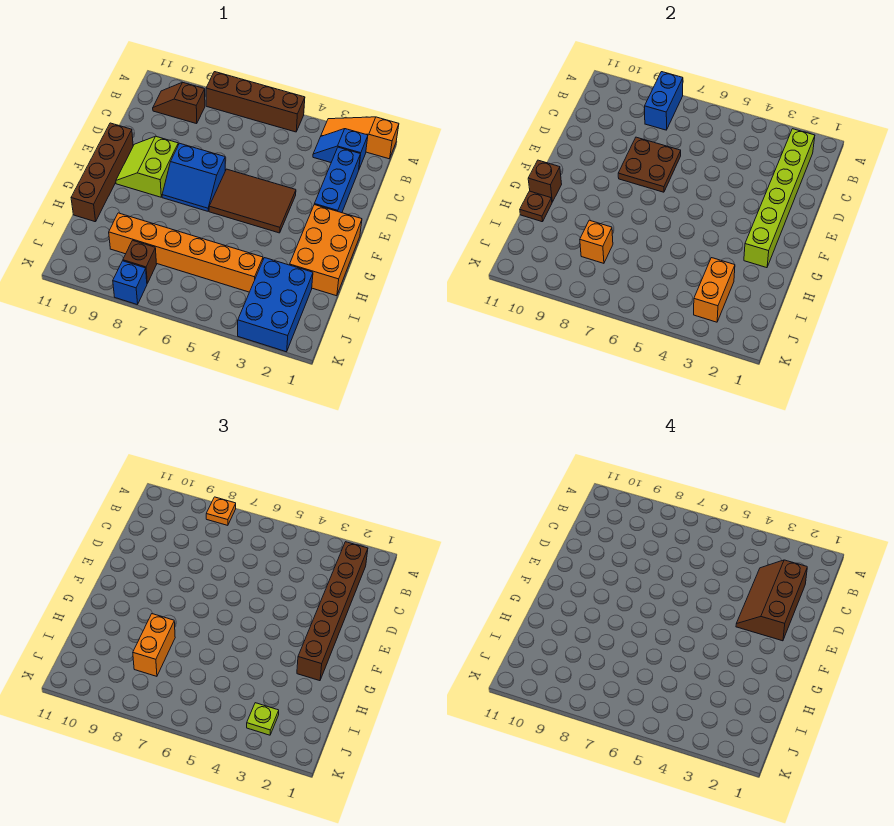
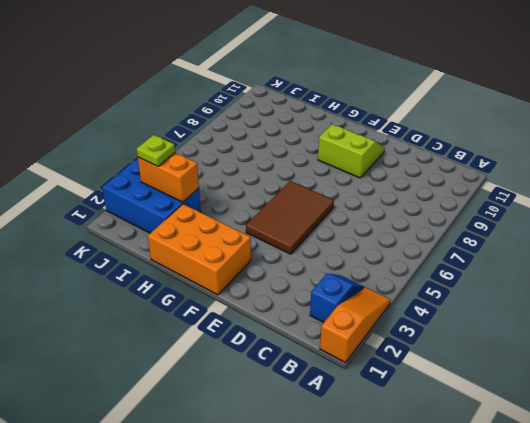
none -> brown brick A5:A8 level 1
none -> brown slope B9:B10 level 1 top 9
none -> blue brick C2:E2 level 1

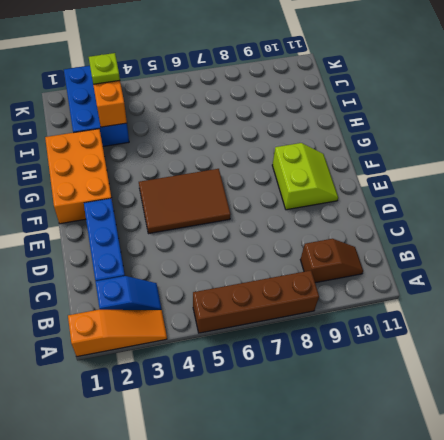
none -> blue slope E7:F8 level 1 top E
none -> brown brick E11:H11 level 1
none -> orange brick I4:I9 level 1

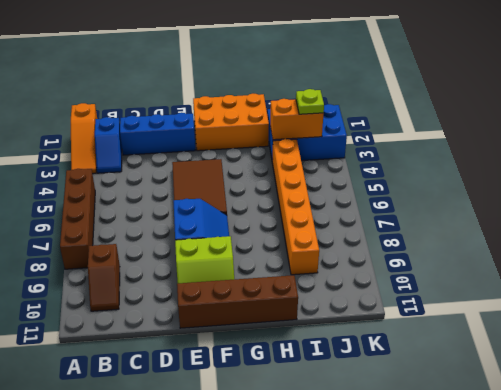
none -> brown brick J8 level 1
none -> blue brick K8 level 1
none -> blue brick A8:B8 level 2

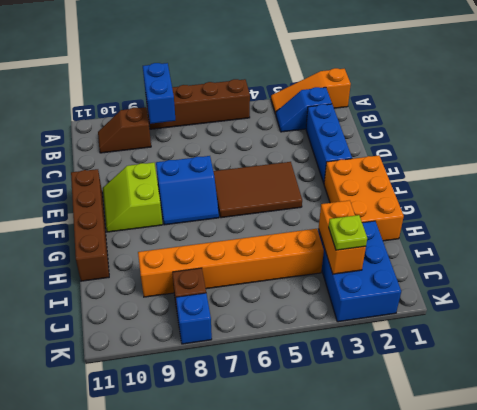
none -> lime brick B2:G2 level 2
none -> brown plate D7:E8 level 2
none -> brown brick G11 level 2

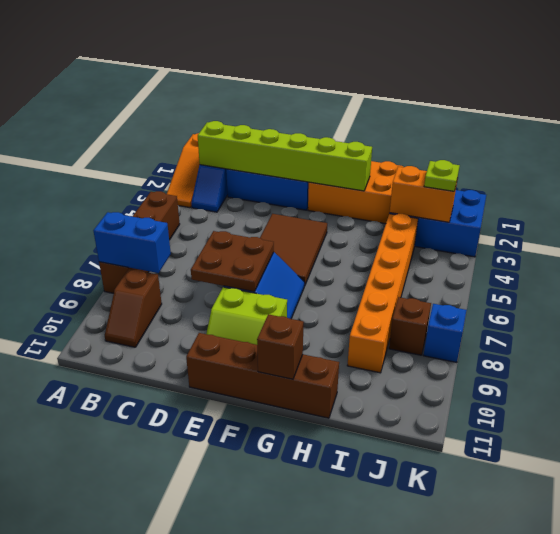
none -> brown plate H11 level 2
none -> orange brick I8 level 2
none -> orange plate A8 level 3

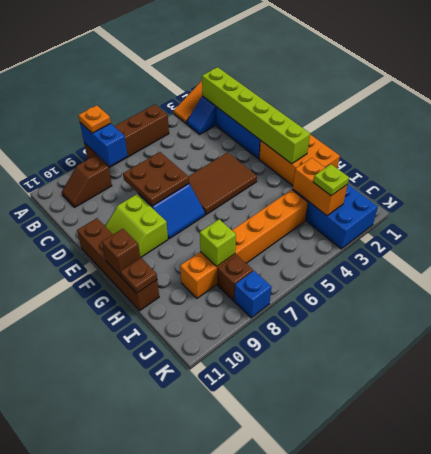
lime brick I8 level 2 -> orange brick I8 level 2
none -> brown brick B2:G2 level 3
none -> orange brick H8:I8 level 3
none -> brown slope C2:E3 level 4 top 2

